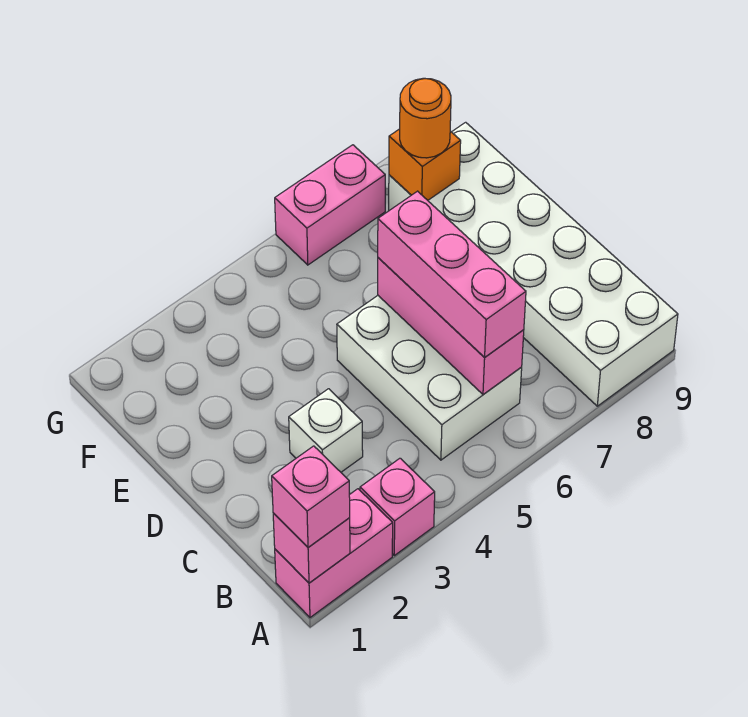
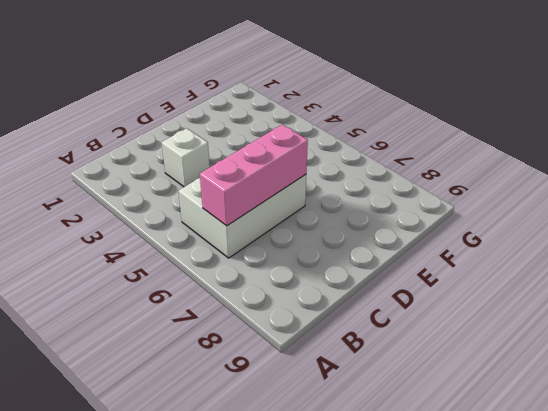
none -> pink brick A1:A2 level 1
none -> pink brick A3 level 1
none -> white brick A8:F9 level 1

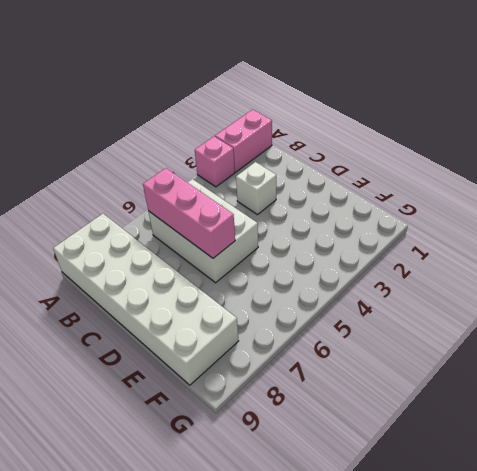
none -> pink brick G6:G7 level 1
none -> pink brick A1 level 2
none -> orange brick F8 level 2

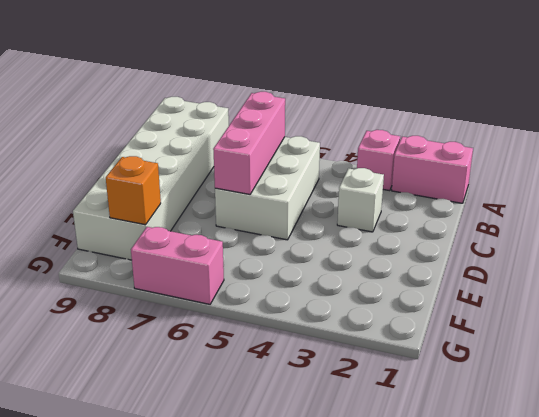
none -> pink brick A1 level 2
none -> pink brick A1 level 3
none -> pink brick B6:D6 level 3

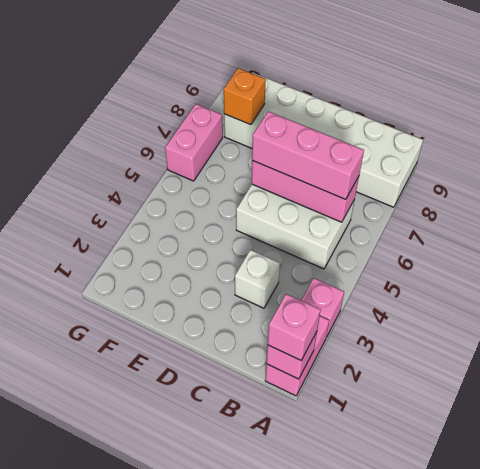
none -> orange round brick F8 level 3

